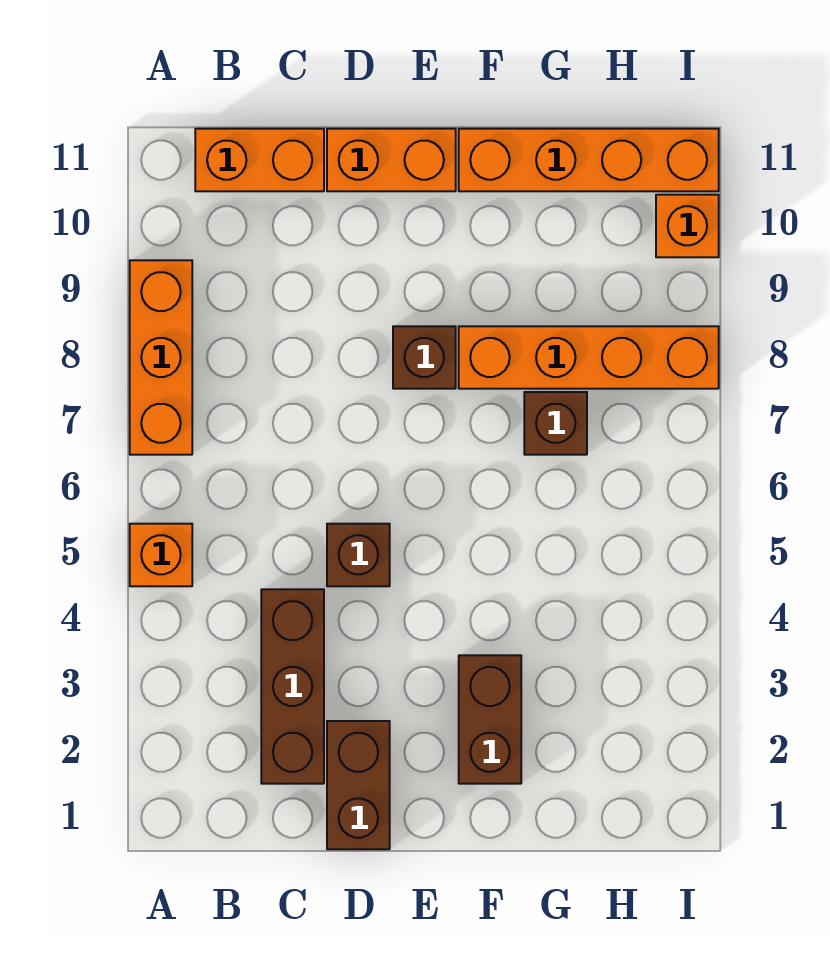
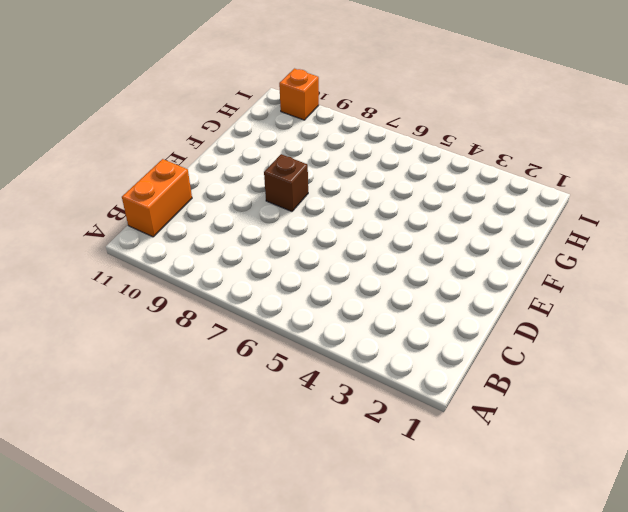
none -> orange brick A5 level 1
none -> orange brick A7:A9 level 1
none -> brown brick C2:C4 level 1

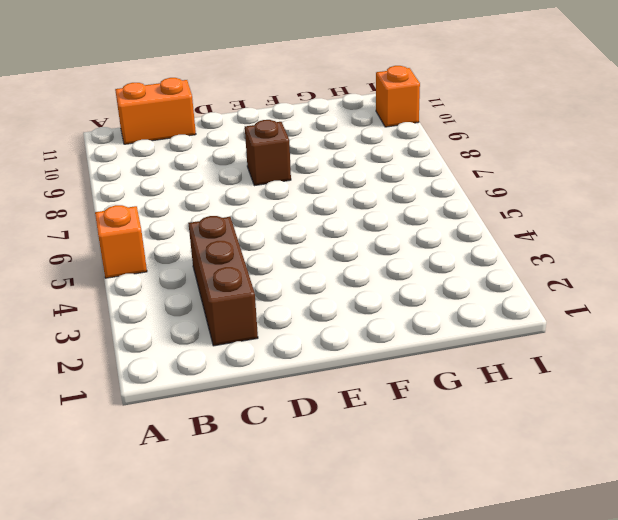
none -> orange brick A7:A9 level 1
none -> brown brick D1:D2 level 1
none -> brown brick D5 level 1

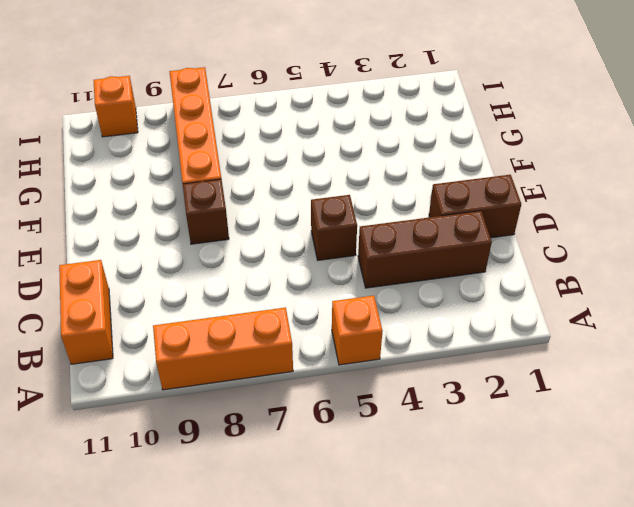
none -> orange brick D11:E11 level 1
none -> brown brick F2:F3 level 1
none -> orange brick F11:I11 level 1

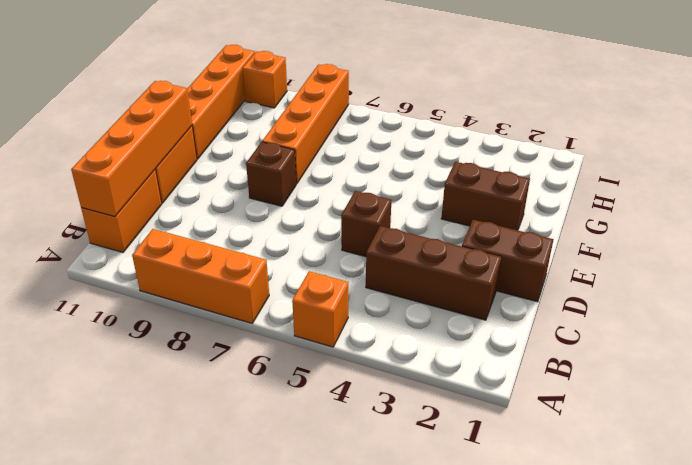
orange brick B11:E11 level 2 -> none
none -> brown brick G7 level 1

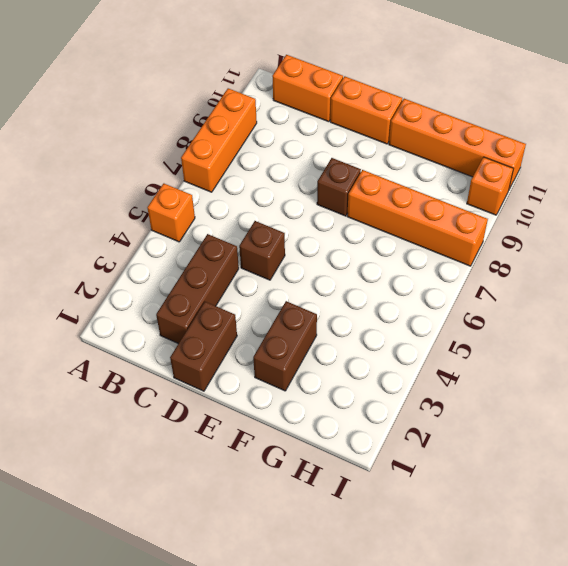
none -> brown brick G7 level 1

